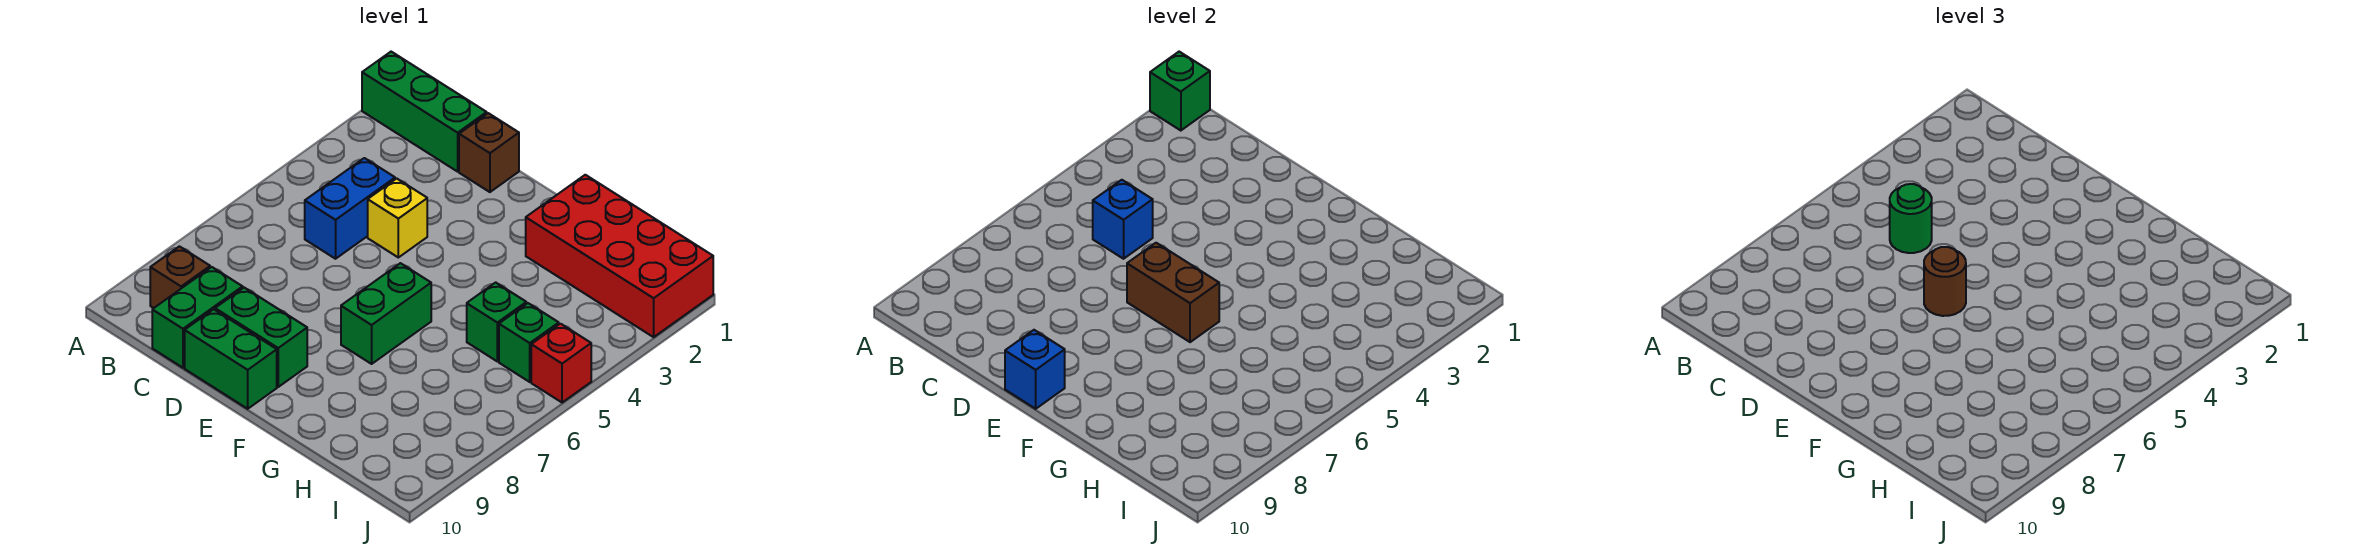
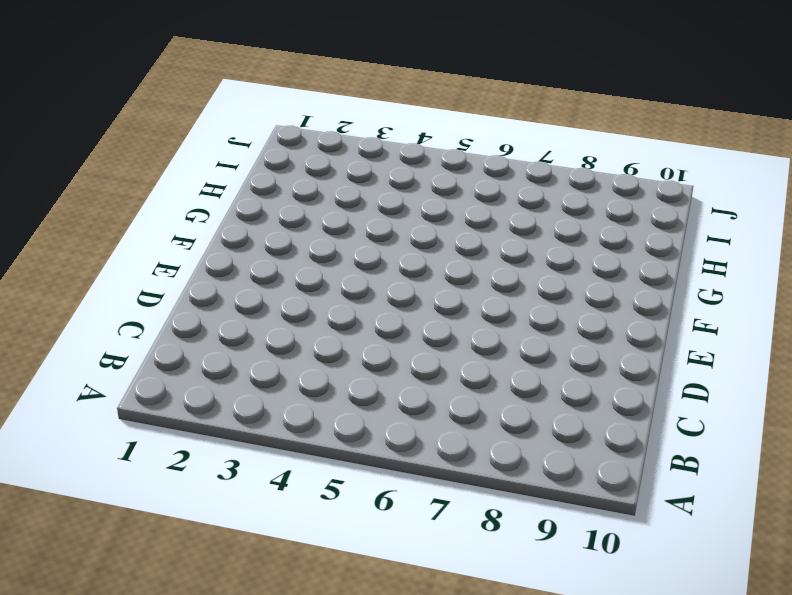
none -> green brick A1:C1 level 1
none -> brown brick B9 level 1
none -> blue brick C4:C5 level 1

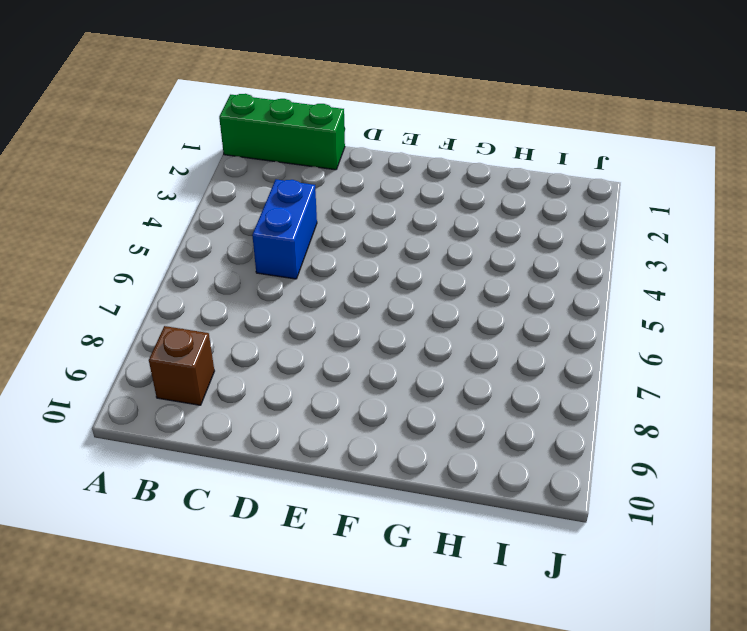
none -> green brick C9:C10 level 1
none -> brown brick D1 level 1
none -> yellow brick D4 level 1

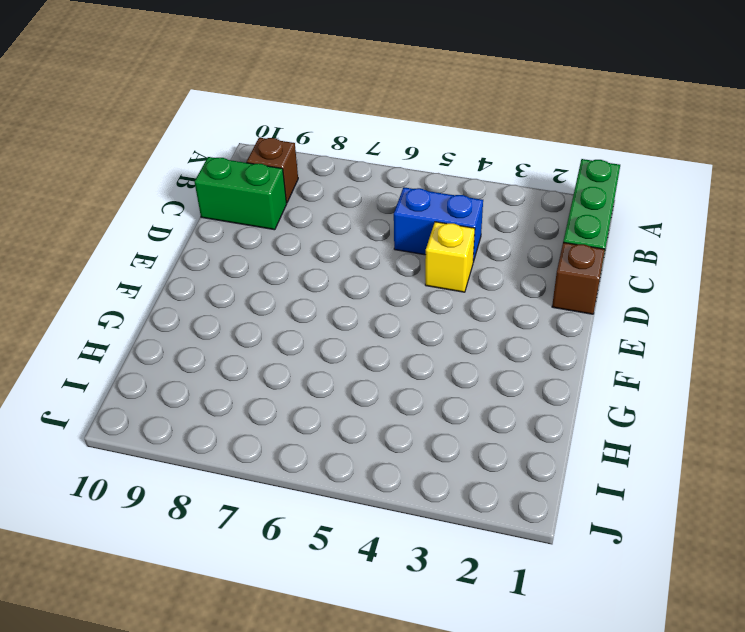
none -> green brick D9:E9 level 1
none -> green brick D10:E10 level 1
none -> green brick F6:F7 level 1

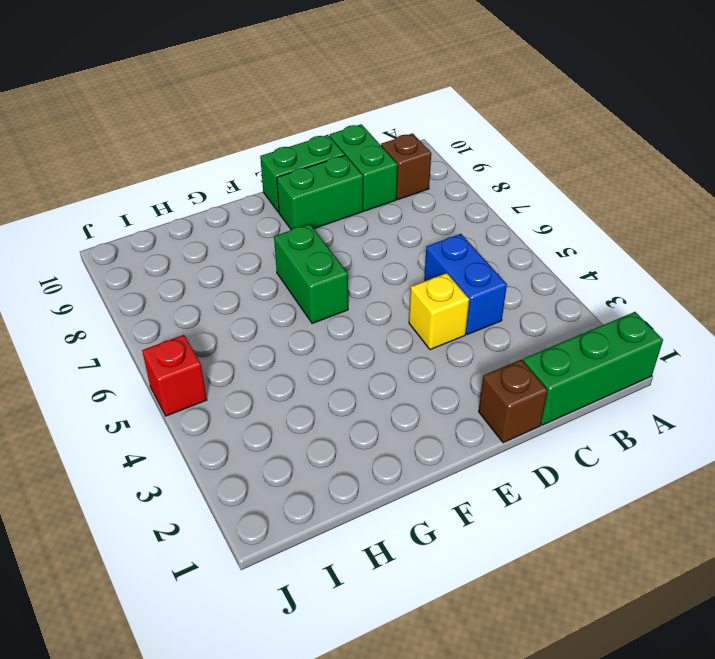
none -> red brick G1:J2 level 1
none -> green brick H5 level 1
none -> green brick I5 level 1

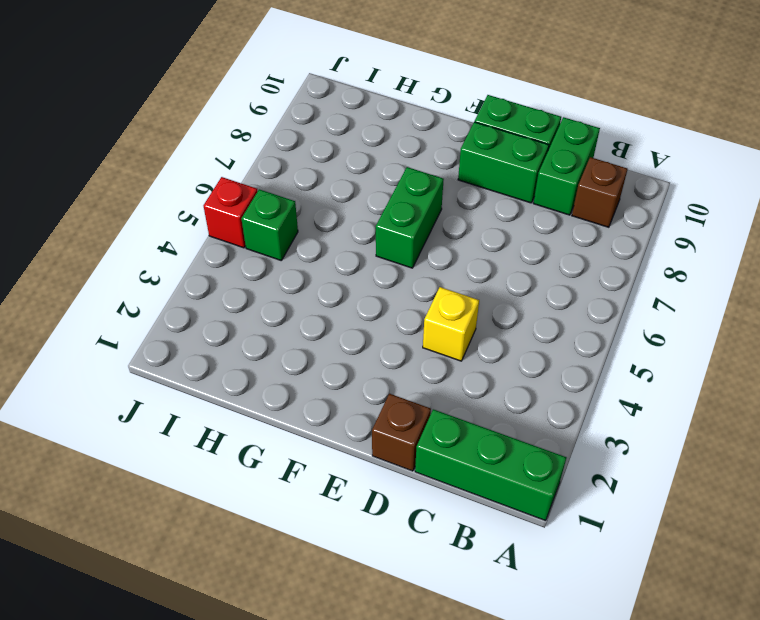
none -> blue brick C4:C5 level 1
none -> red brick G1:J2 level 1
none -> green brick H5 level 1

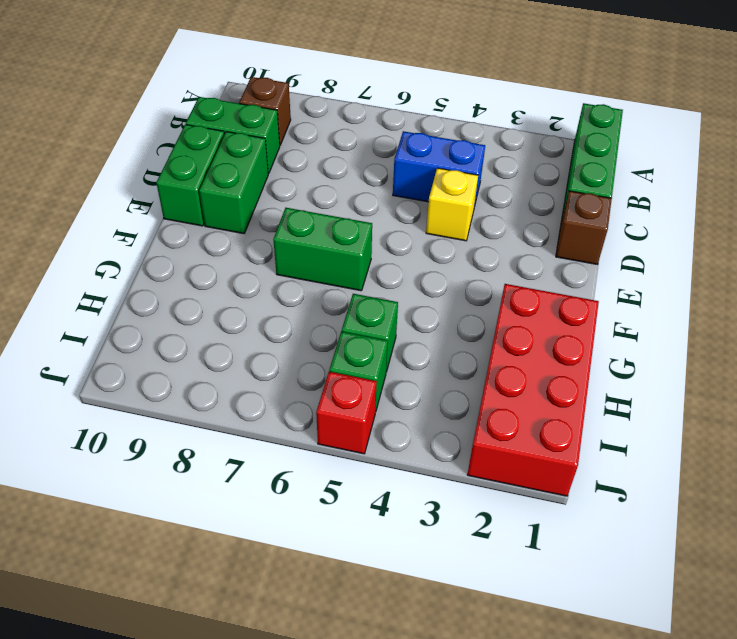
none -> green brick A1 level 2
none -> blue brick C5 level 2
none -> brown brick E6:F6 level 2

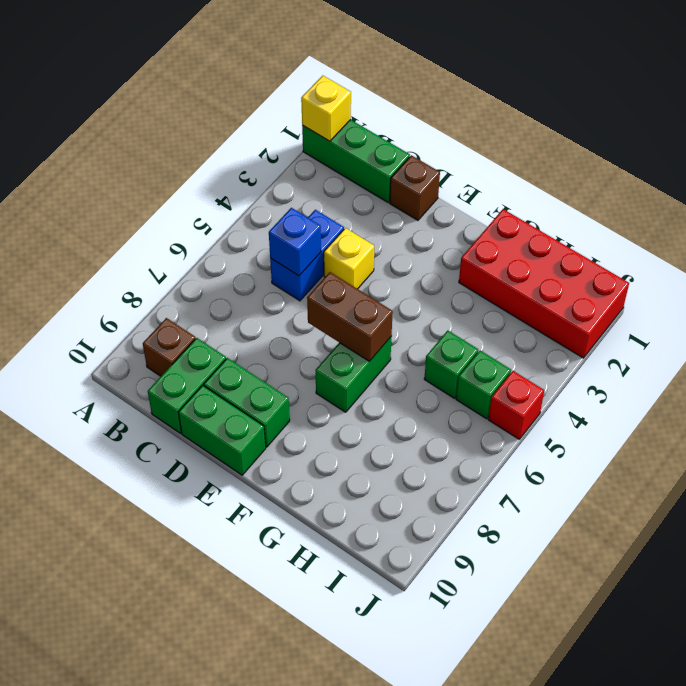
yellow brick A1 level 2 -> green brick A1 level 2
none -> blue brick E10 level 2
none -> green round brick C5 level 3
none -> brown round brick E6 level 3

